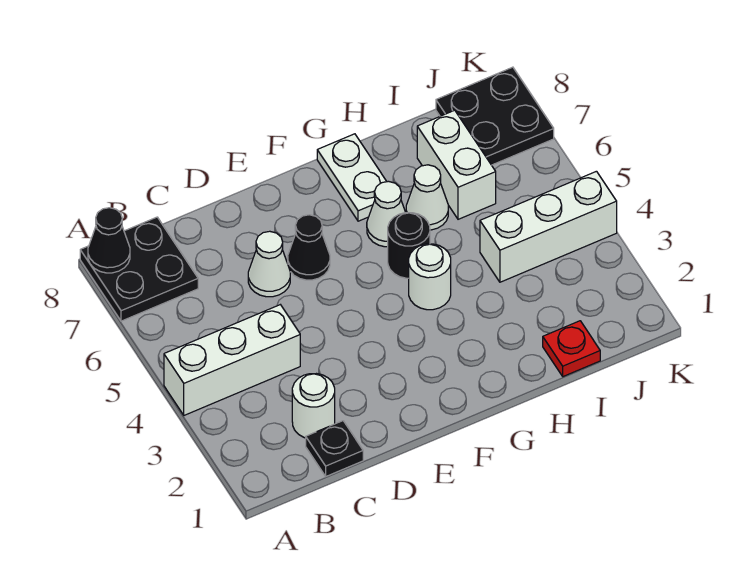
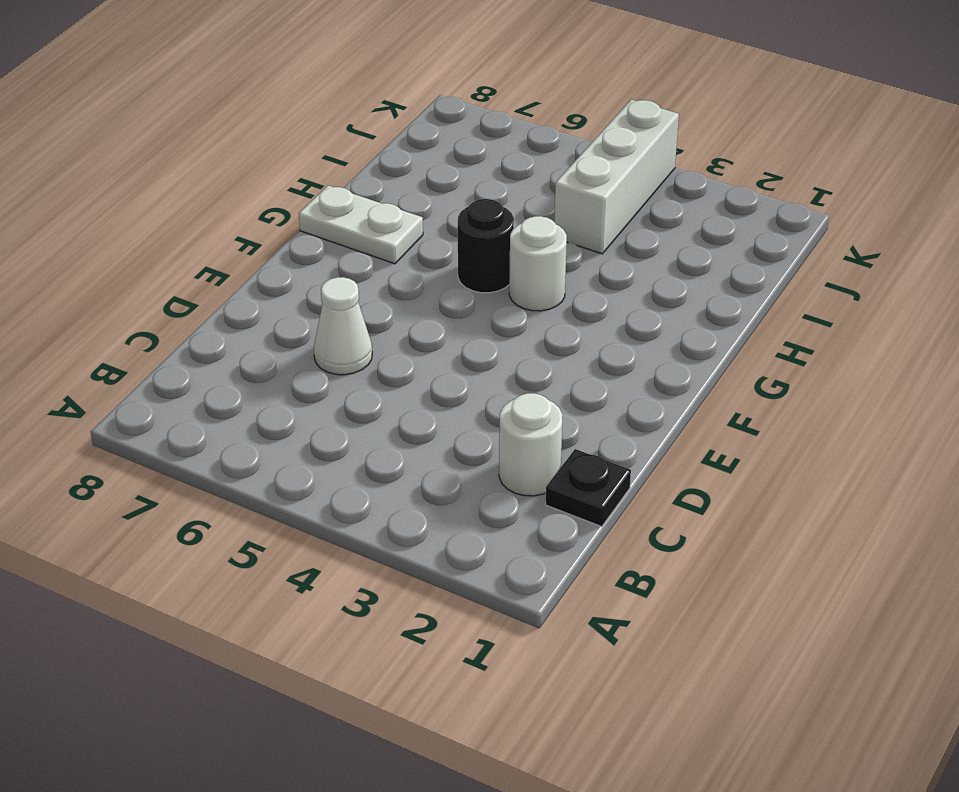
none -> white brick A4:C4 level 1
none -> black plate A7:B8 level 1
none -> black cone E6 level 1

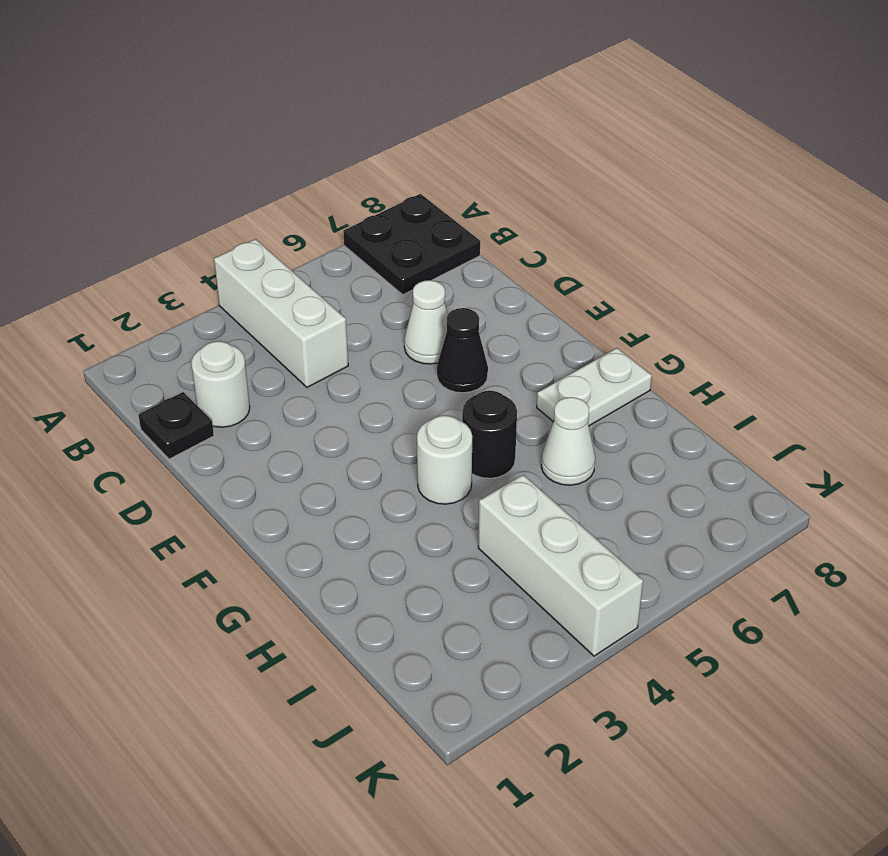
none -> white cone G6 level 1
none -> red plate I1 level 1
none -> white brick I6:I7 level 1

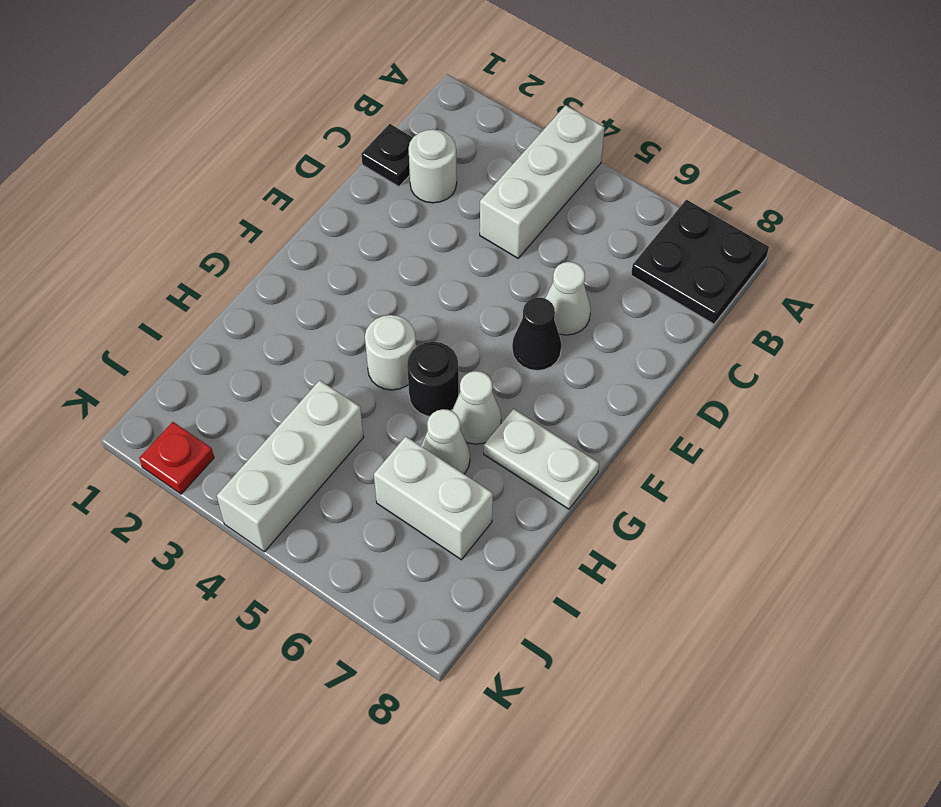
red plate K2 level 1 -> red plate I1 level 1
none -> black plate J7:K8 level 1
none -> black cone A8 level 2

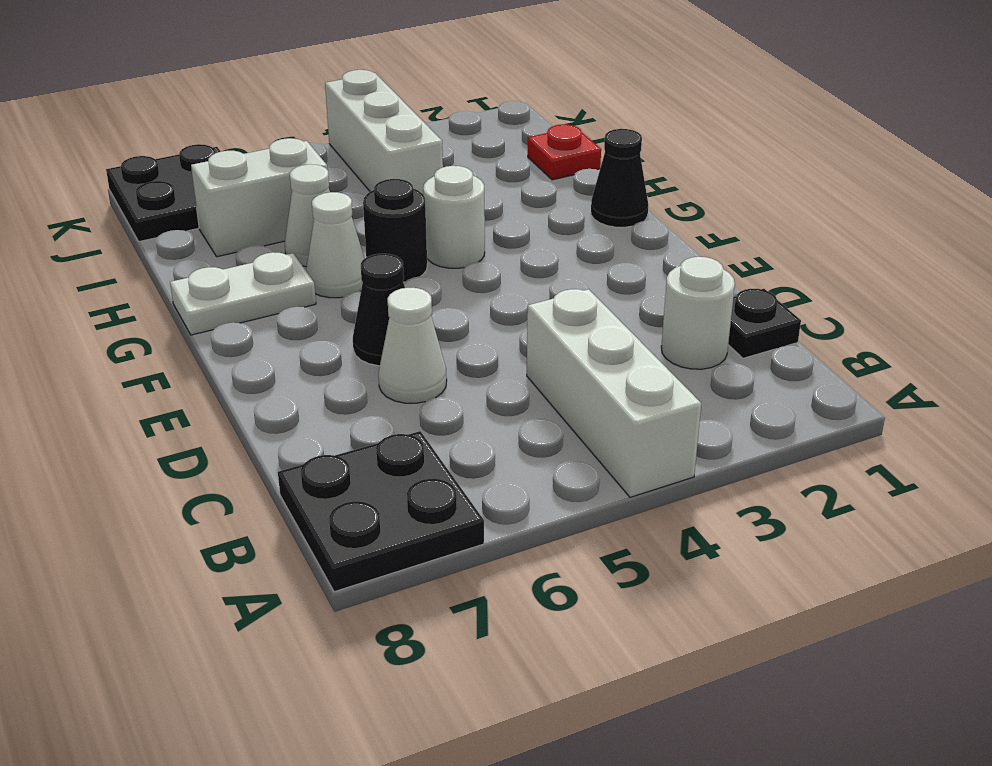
black cone G1 level 1 -> black cone A8 level 2

